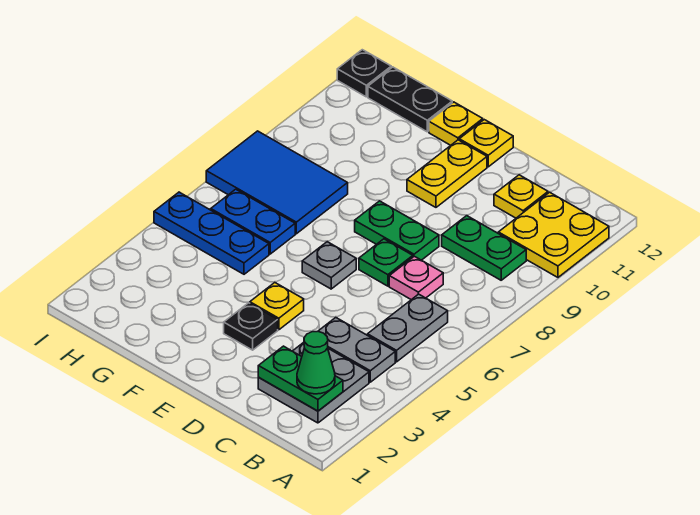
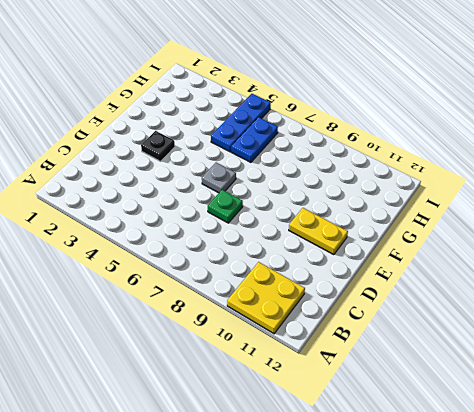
none -> grey plate B2:C3 level 1
none -> grey plate B4:C4 level 1
none -> grey plate B5:B6 level 1

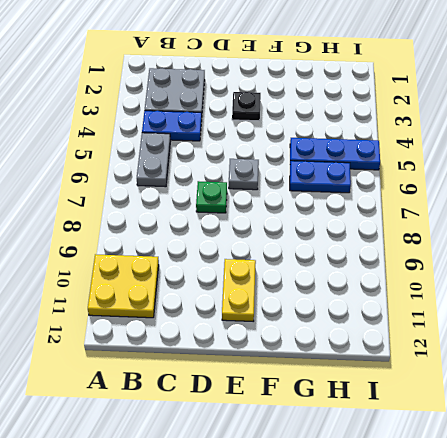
blue plate B4:C4 level 1 -> grey plate B4:C4 level 1
none -> green plate B9:C9 level 1
none -> pink plate C7 level 1
none -> yellow plate C11 level 1

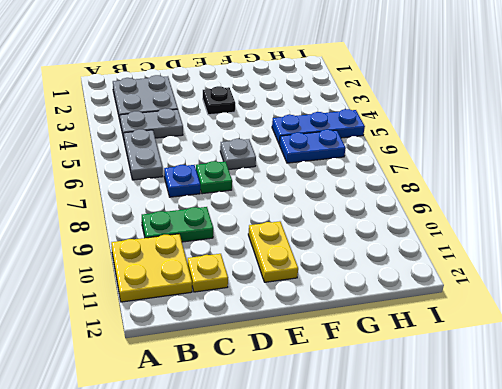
blue plate C7 level 1 -> pink plate C7 level 1
none -> green plate D8:E8 level 1
none -> yellow plate E4 level 1
none -> yellow plate E12 level 1

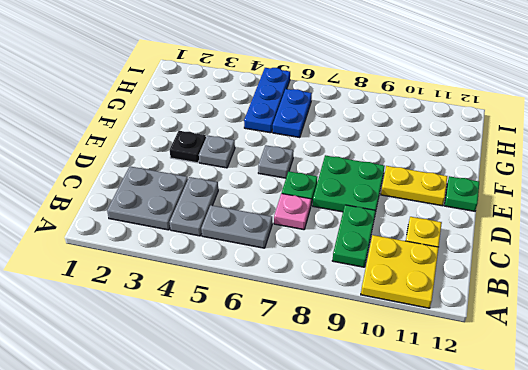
green plate D8:E9 level 1 -> green plate D8:E8 level 1
grey plate E4 level 1 -> yellow plate E4 level 1
green plate E12 level 1 -> yellow plate E12 level 1
none -> yellow plate F12 level 1
none -> blue tile G7:I8 level 1
none -> black plate G12:H12 level 1

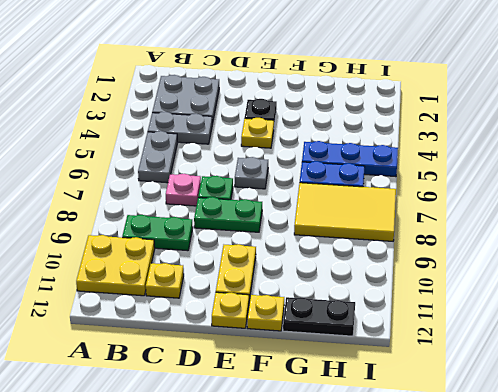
yellow tile G7:I8 level 1 -> blue tile G7:I8 level 1
none -> black plate I12 level 1
none -> green plate B2:C2 level 2
none -> green cone B2 level 3

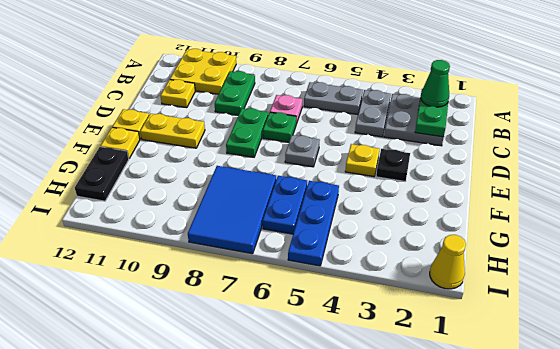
yellow cone I1 level 1 -> none
none -> black plate I12 level 1

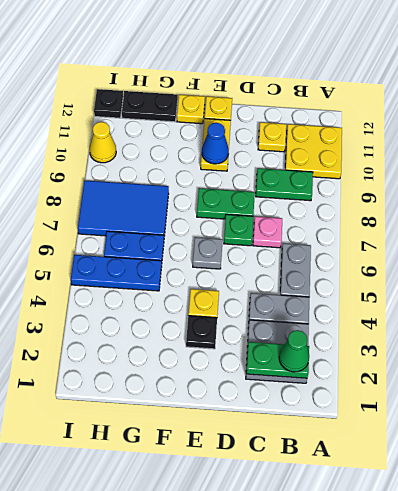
blue cone E10 level 2 -> none
yellow cone I10 level 1 -> none

